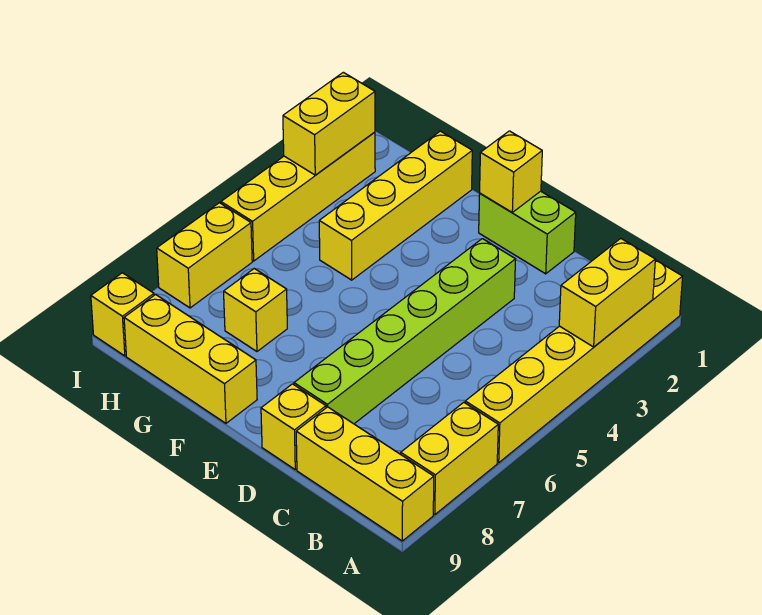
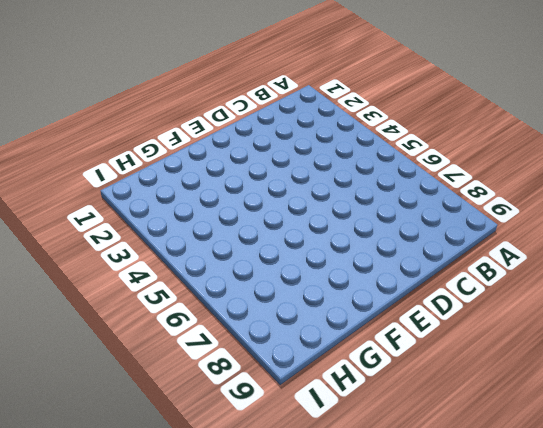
none -> yellow brick A1:A6 level 1
none -> yellow brick A7:A8 level 1
none -> yellow brick A9:C9 level 1

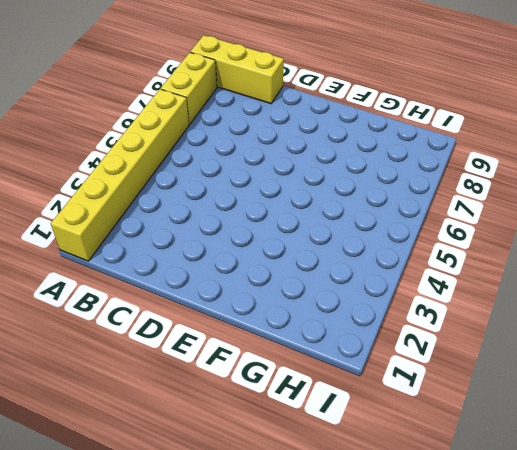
none -> lime brick D1:E1 level 1
none -> lime brick D3:D8 level 1
none -> yellow brick D9 level 1

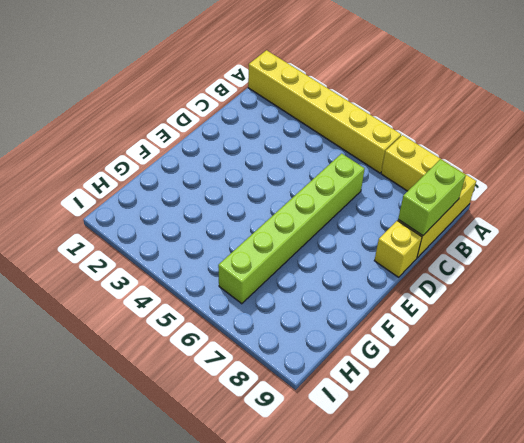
lime brick B9:C9 level 2 -> lime brick D1:E1 level 1
lime brick C6:H6 level 1 -> lime brick D3:D8 level 1
none -> yellow brick F9:H9 level 1
none -> yellow brick G1:G4 level 1
none -> yellow brick G7 level 1

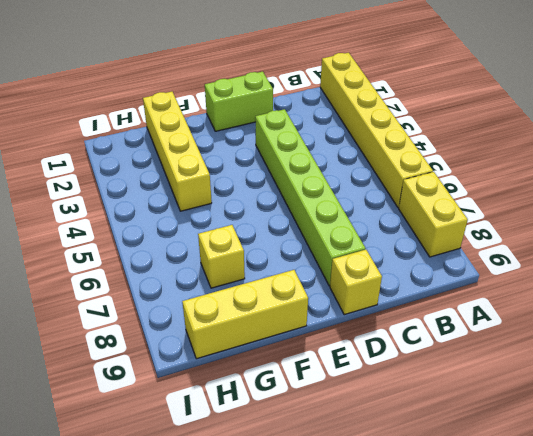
none -> yellow brick A9:C9 level 1
none -> yellow brick I2:I5 level 1
none -> yellow brick I6:I7 level 1

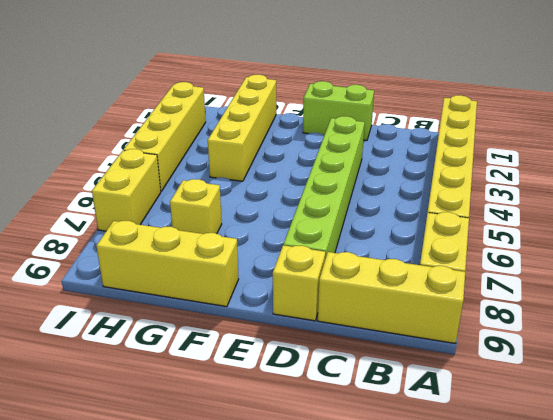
none -> yellow brick I9 level 1
none -> yellow brick A2:A3 level 2
none -> yellow brick E1 level 2

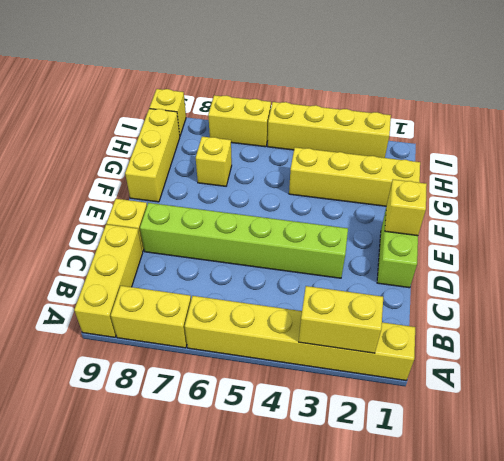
none -> yellow brick I2:I3 level 2

